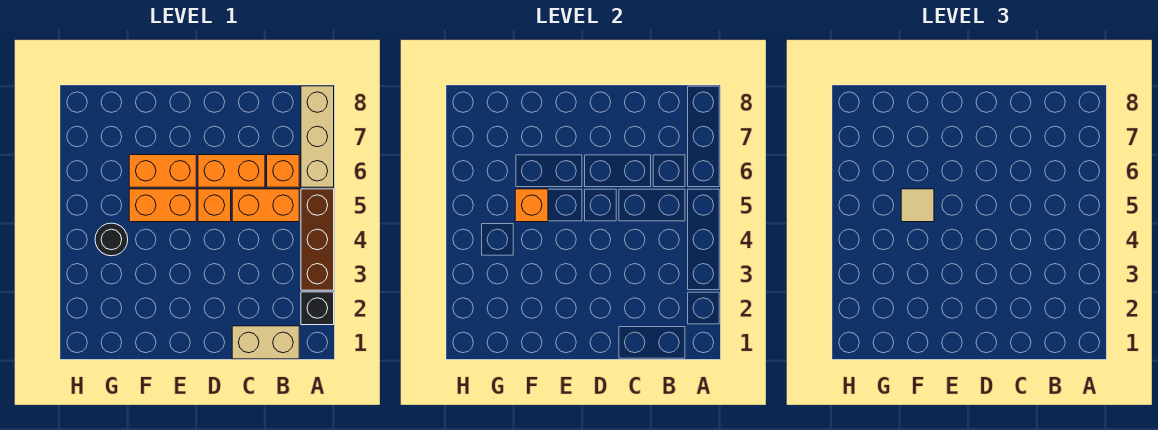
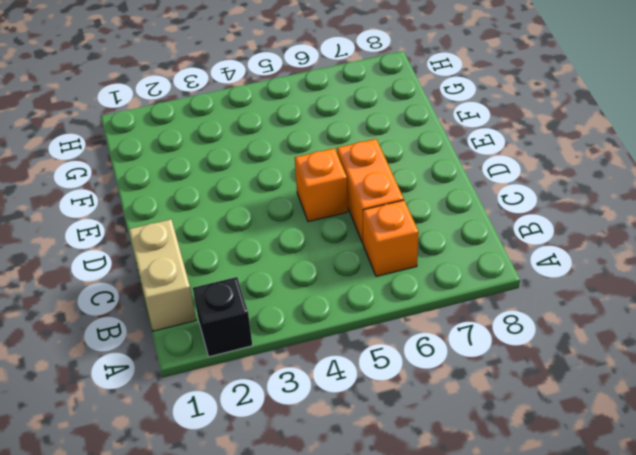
none -> brown brick A3:A5 level 1
none -> tan brick A6:A8 level 1
none -> orange brick B5:C5 level 1

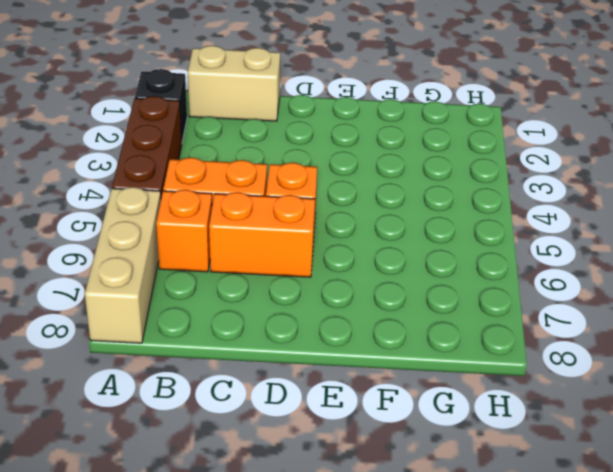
none -> orange brick E5:F5 level 1
none -> orange brick E6:F6 level 1
none -> black round brick G4 level 1

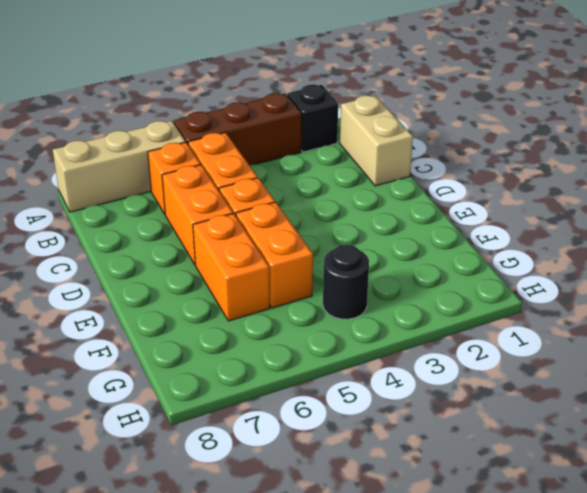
none -> orange brick F5 level 2
none -> tan tile F5 level 3

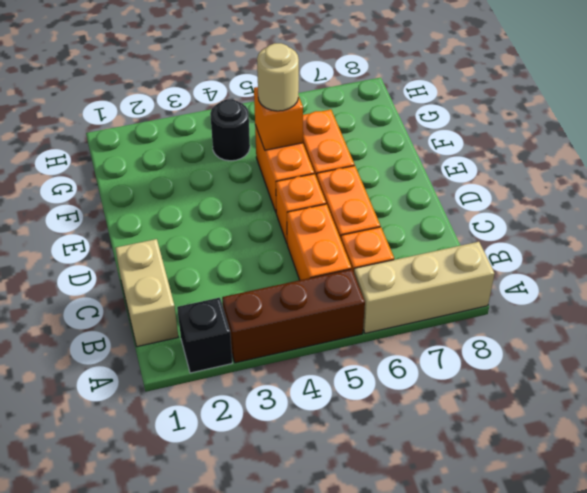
tan round brick F5 level 3 -> tan tile F5 level 3

